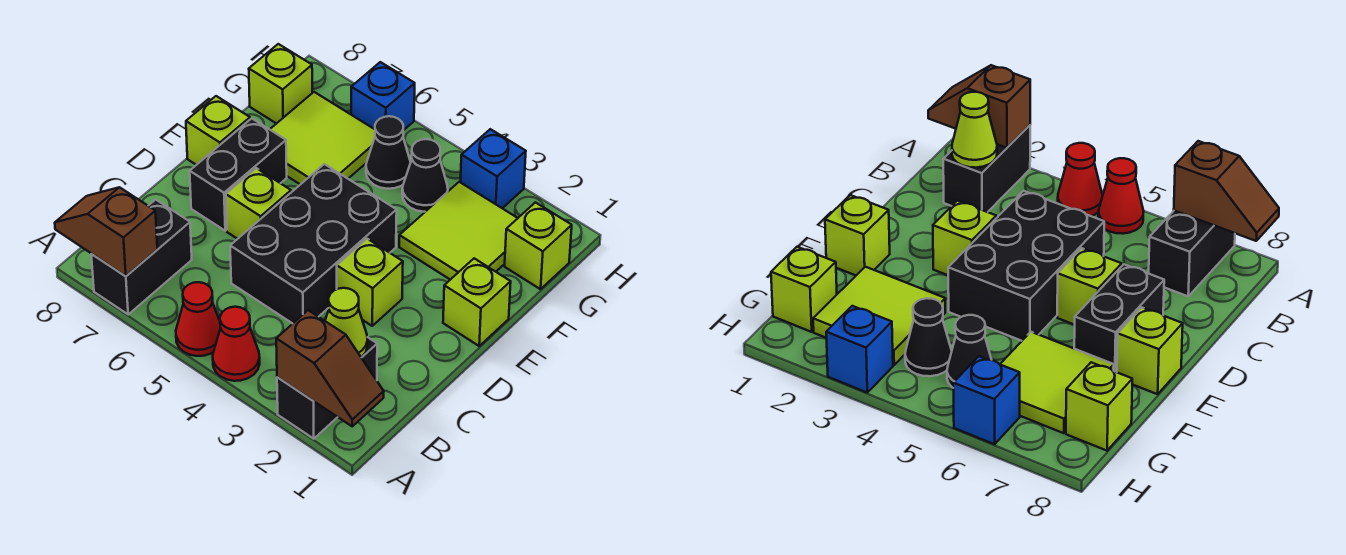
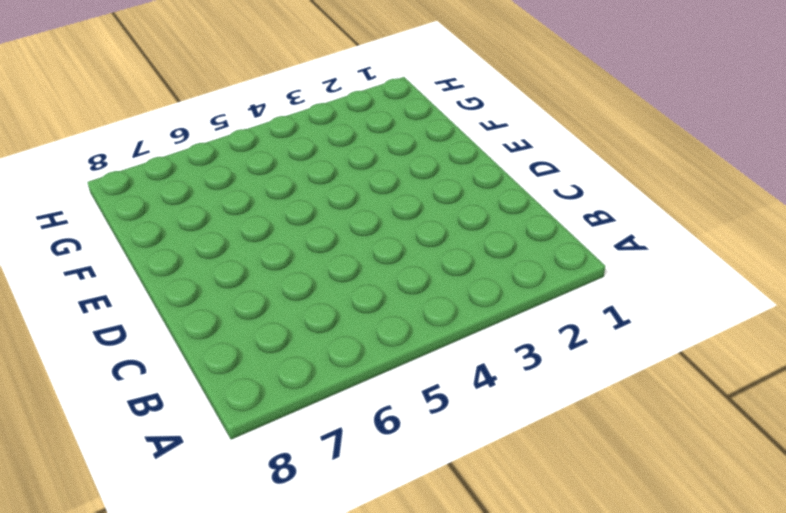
none -> black brick A2:B2 level 1
none -> red cone A4 level 1
none -> red cone A5 level 1

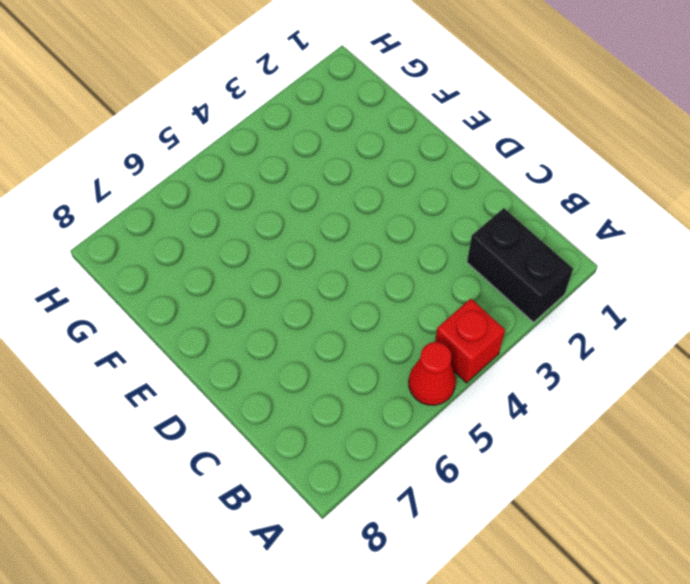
red brick A4 level 1 -> red cone A4 level 1
none -> black brick A7:B7 level 1
none -> black brick C4:E5 level 1
none -> lime brick D3 level 1

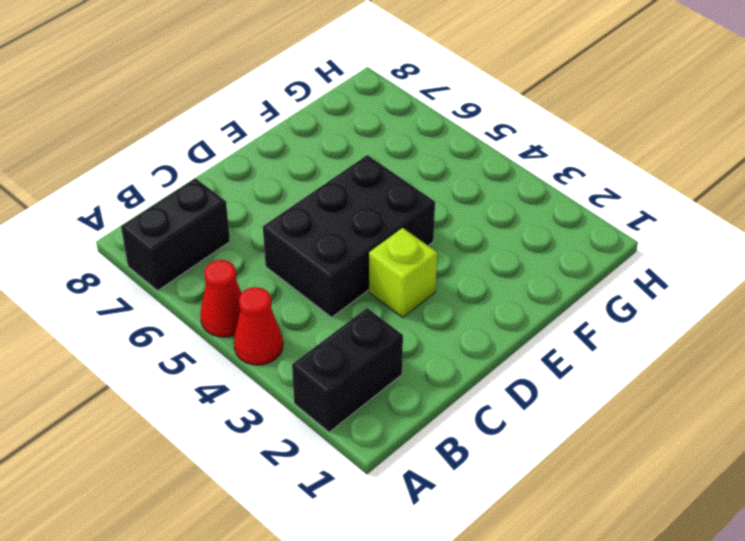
none -> lime brick D6 level 1
none -> black brick D7:E7 level 1
none -> lime brick E1 level 1

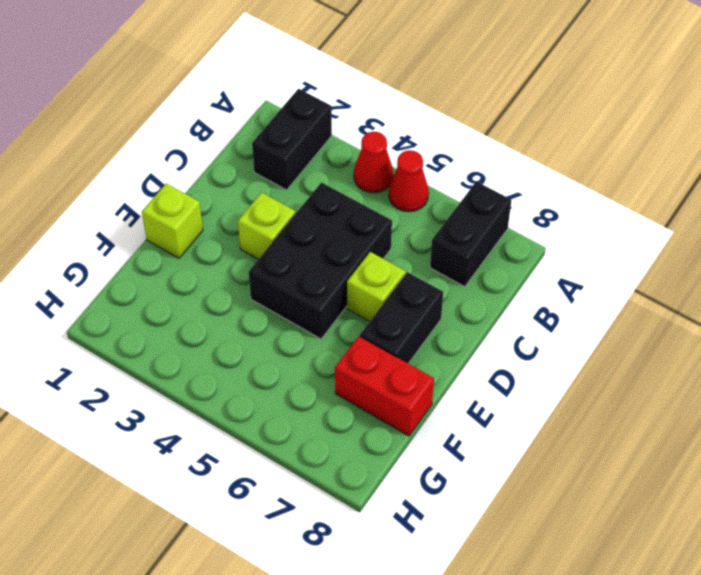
red brick F7:F8 level 1 -> lime tile F6:G7 level 1
none -> lime brick E8 level 1
none -> lime tile F2:G3 level 1
none -> lime brick G1 level 1

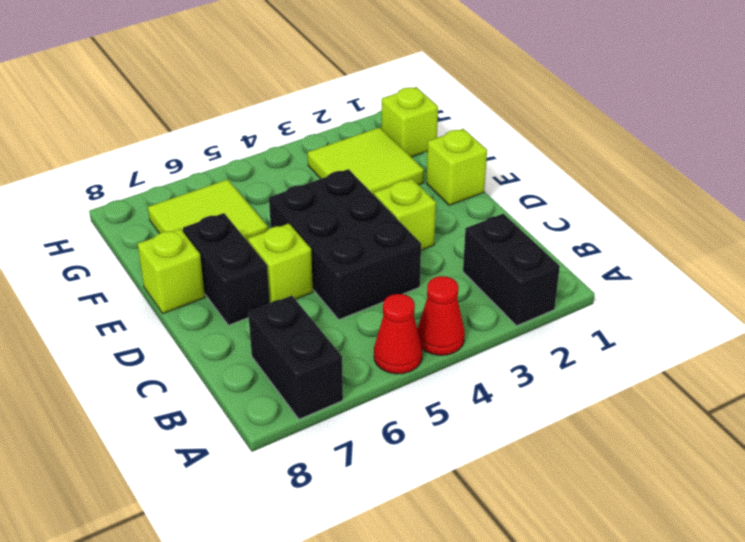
none -> black cone G4 level 1
none -> black cone G5 level 1
none -> lime brick G8 level 1

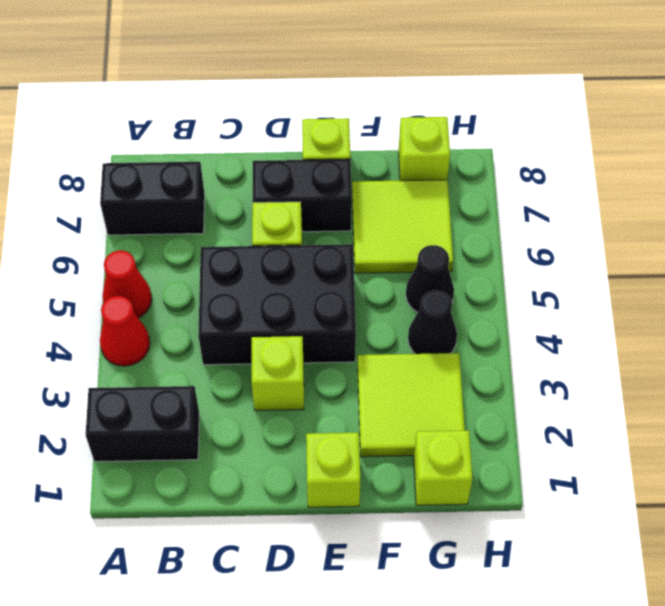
none -> blue brick H3 level 1
none -> blue brick H6 level 1
none -> brown slope A1:A2 level 2 top 2

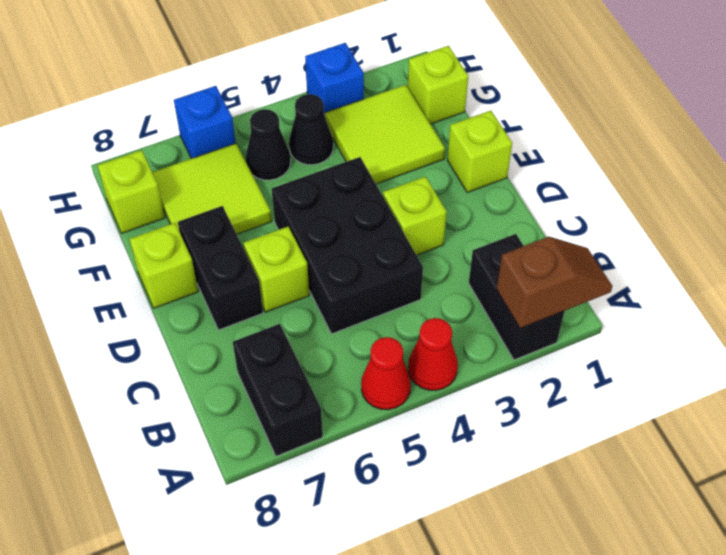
none -> brown slope A7:A8 level 2 top 7
none -> lime cone B2 level 2

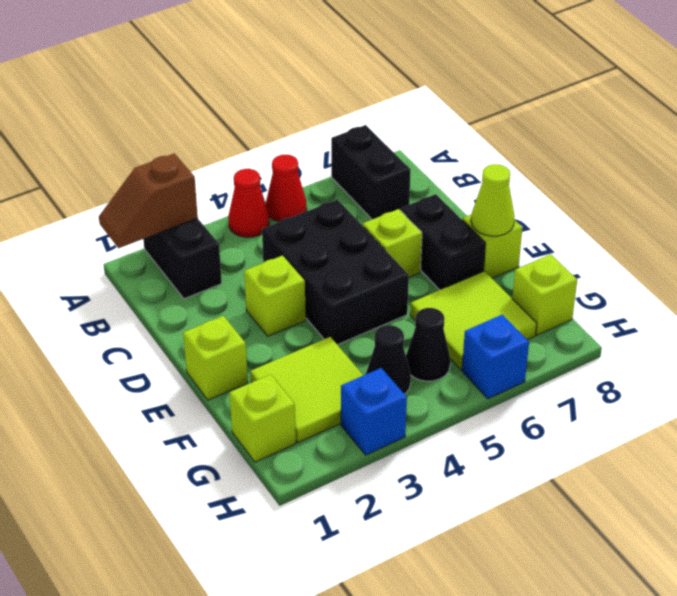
lime cone E8 level 2 -> lime cone B2 level 2
none -> brown slope A7:A8 level 2 top 7

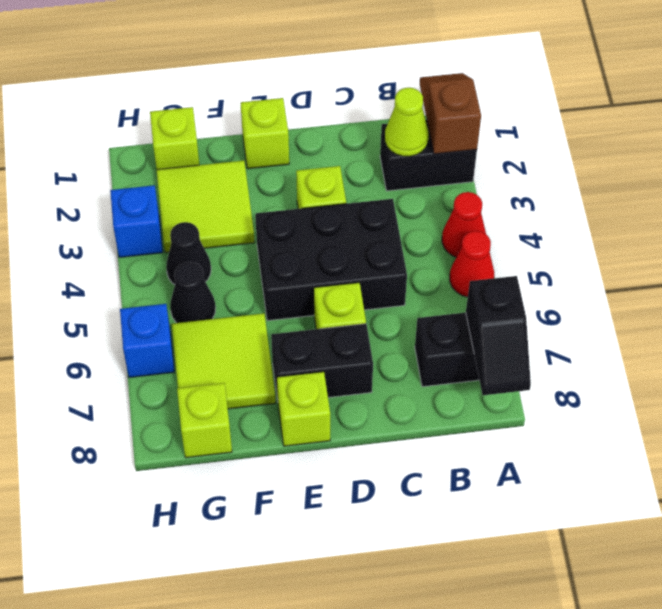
black slope A7:A8 level 2 top 7 -> brown slope A7:A8 level 2 top 7

